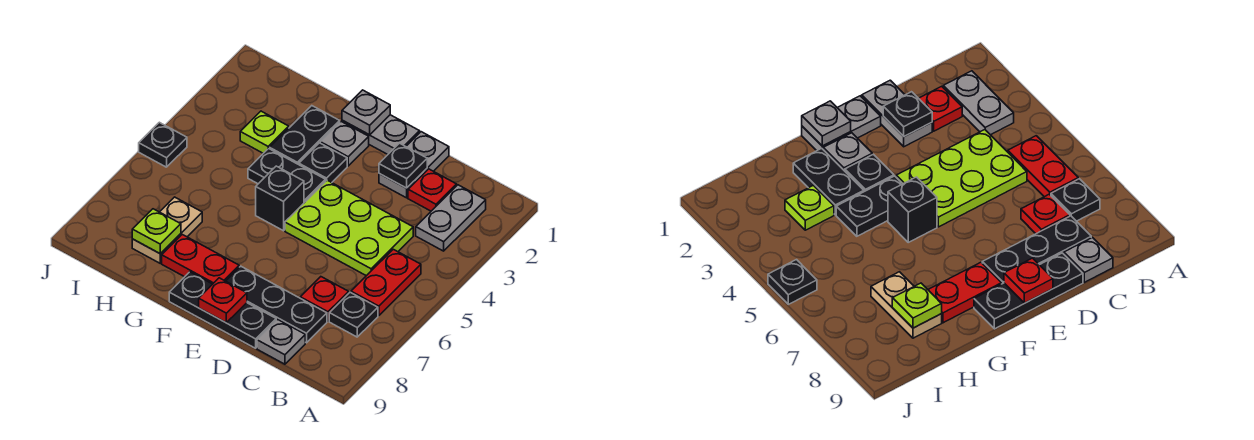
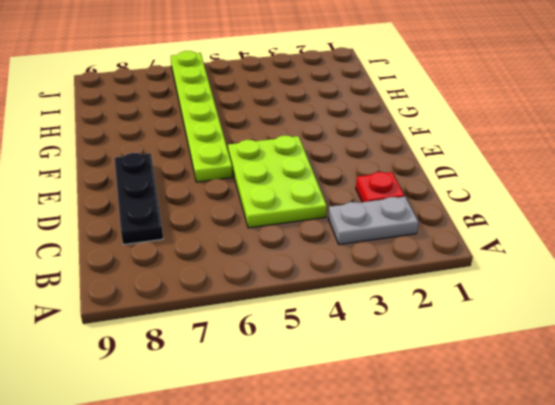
lime plate E6:J6 level 1 -> none
none -> red plate B5:B6 level 1
none -> black plate B7 level 1
none -> red plate C7 level 1

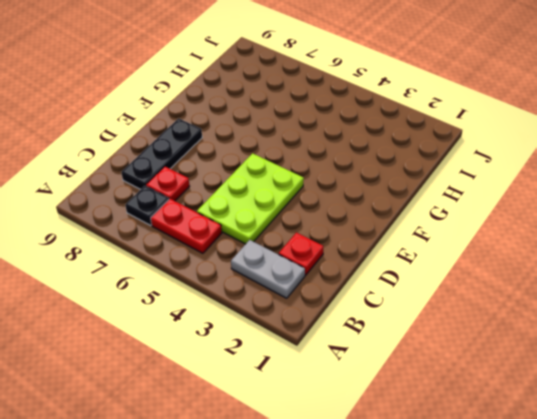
none -> grey plate C9 level 1
none -> grey plate D1:D2 level 1
none -> black plate D9:F9 level 1

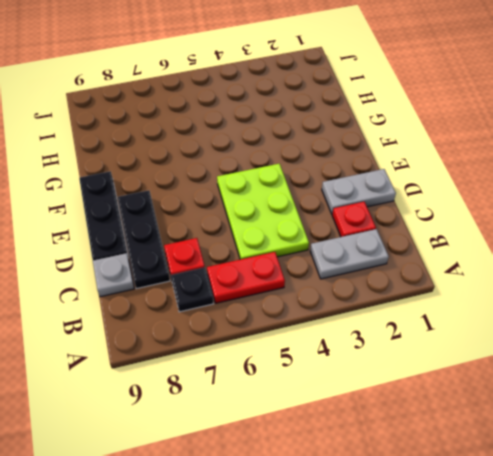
none -> grey plate E1:F1 level 1
none -> grey plate F2 level 1
none -> black plate F3 level 1

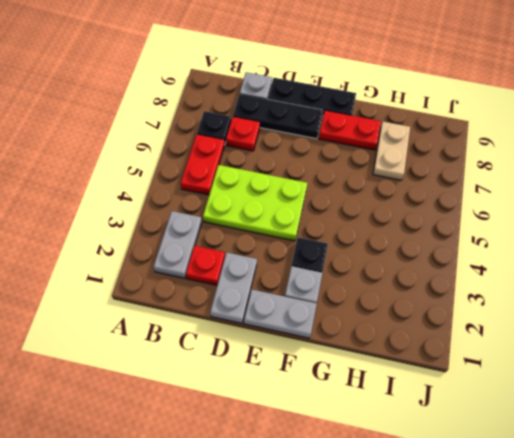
none -> black plate F4:G4 level 1
none -> black brick F5 level 1
none -> black plate G2:G3 level 1

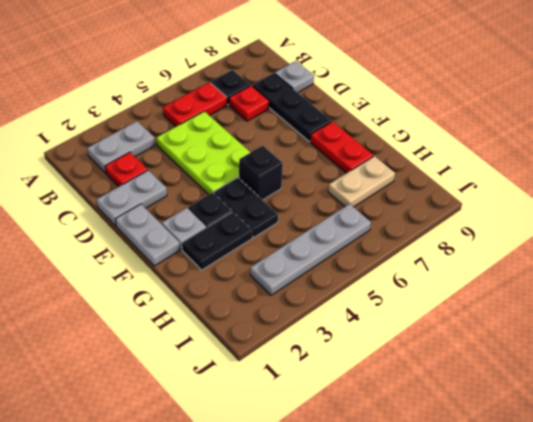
grey plate I3:I6 level 1 -> none
none -> black plate D9:F9 level 1
none -> lime plate H3 level 1
none -> black plate J5 level 1

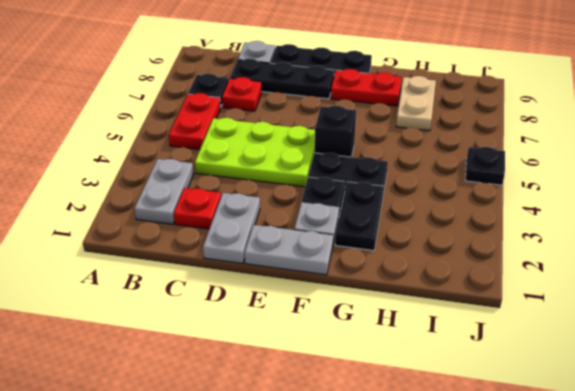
none -> lime plate H3 level 1
none -> black plate D2 level 2
none -> red plate E9 level 2

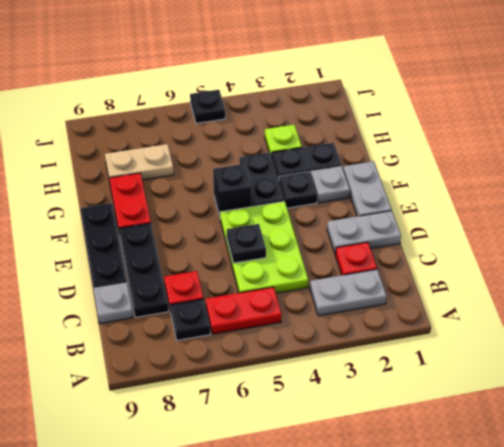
black plate D5 level 2 -> black plate D2 level 2
none -> red plate E9 level 2
none -> grey plate F1 level 2
none -> lime plate H8 level 2

